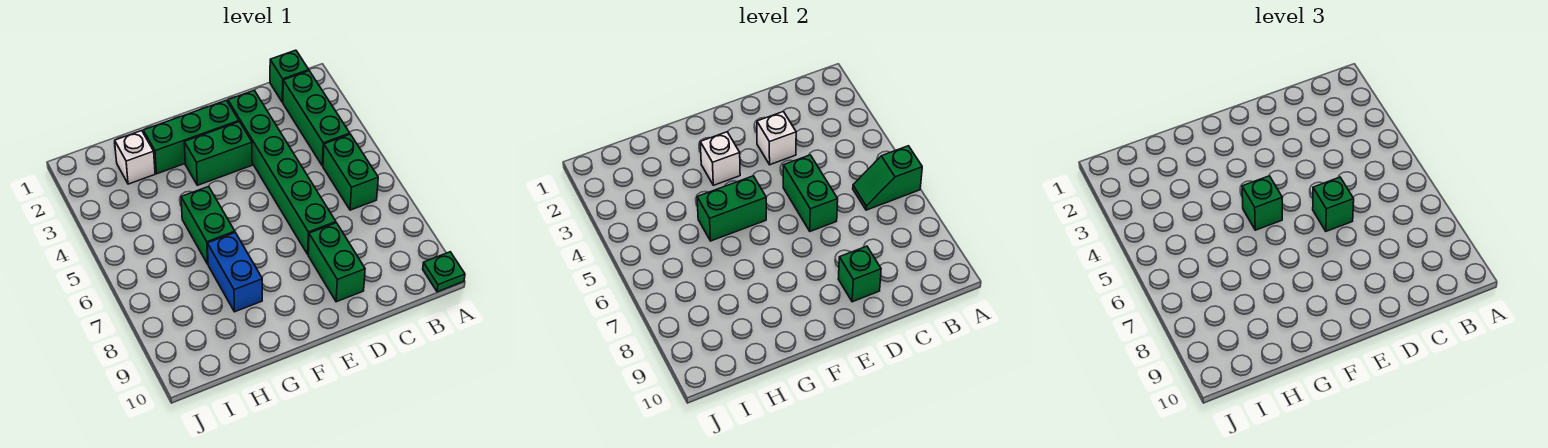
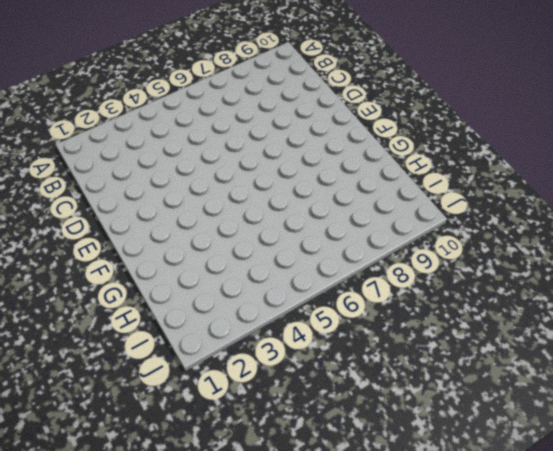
none -> green plate A10 level 1
none -> green brick B1 level 1
none -> green brick B2:B4 level 1

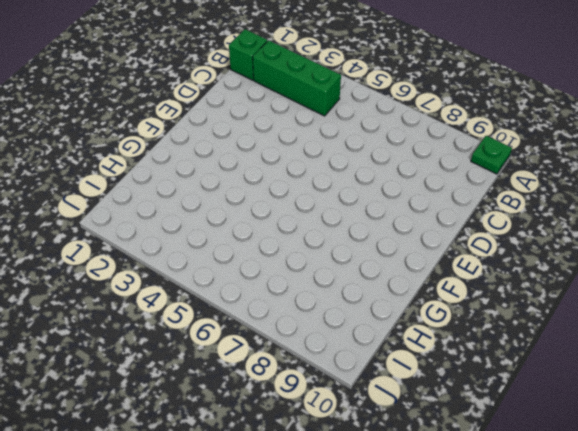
none -> green brick B5:B6 level 1
none -> green brick D2:D7 level 1
none -> green brick D8:D9 level 1

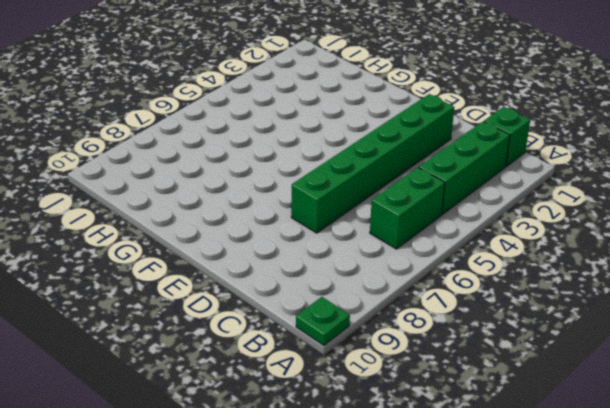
none -> green brick D8:D9 level 1
none -> green brick E2:G2 level 1
none -> green brick E3:F3 level 1

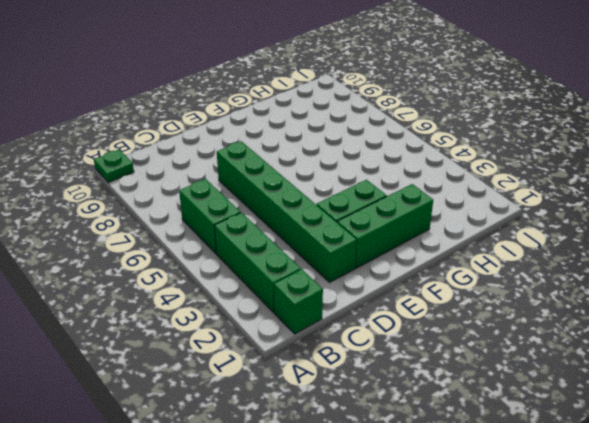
none -> green brick D8:D9 level 1
none -> green brick G5:G6 level 1
none -> blue brick G7:G8 level 1

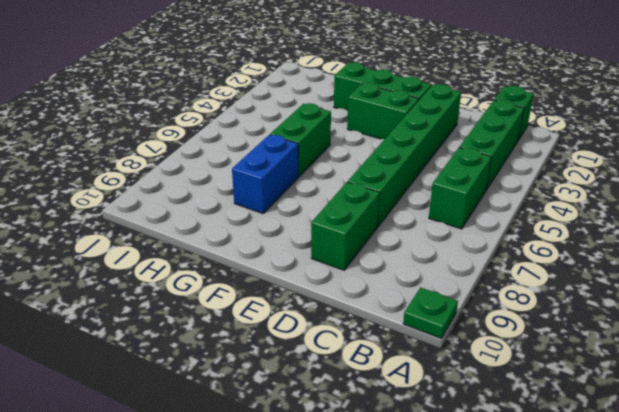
none -> white brick H2 level 1
none -> green slope A6:B6 level 2 top A
none -> white brick D3 level 2

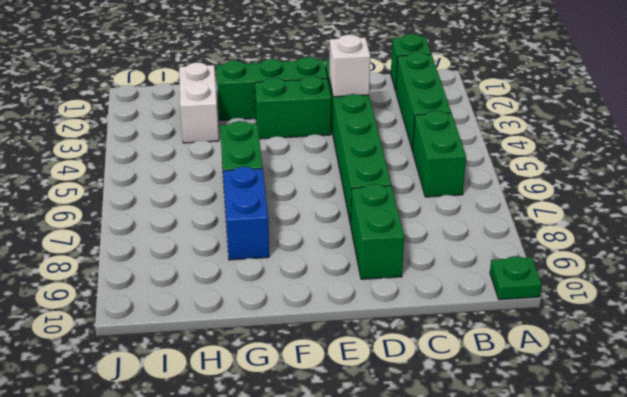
white brick H2:H3 level 1 -> white brick H2 level 1
none -> green slope A6:B6 level 2 top A
none -> green brick D5:D6 level 2
none -> green brick D9 level 2

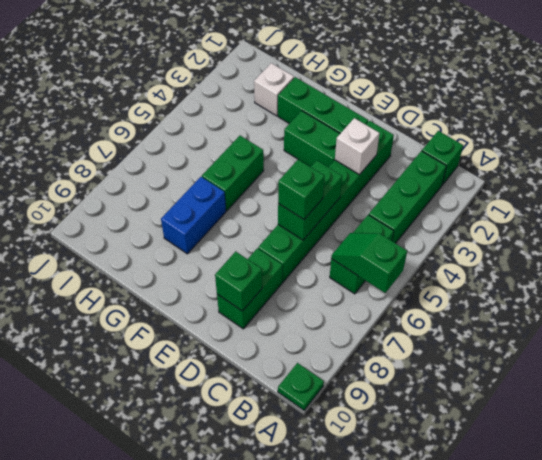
none -> white brick F3 level 2
none -> green brick F5:G5 level 2
none -> green brick F5 level 3

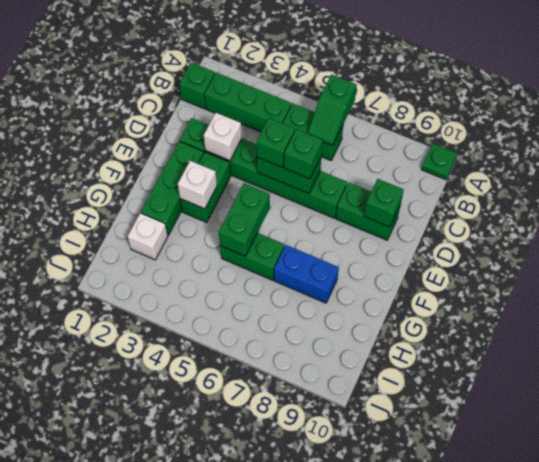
green brick D5 level 3 -> green brick F5 level 3

